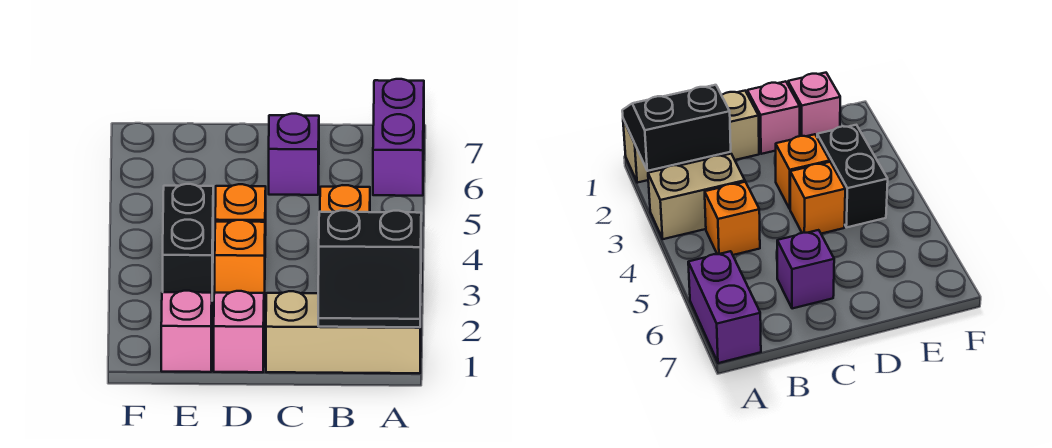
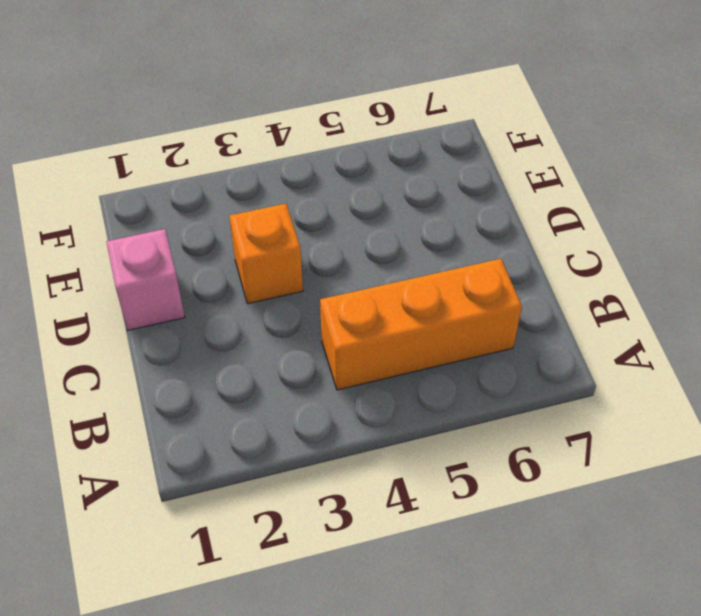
orange brick B4:B6 level 1 -> orange brick B4 level 1
none -> tan brick A1:C1 level 1
none -> tan brick A3:B3 level 1

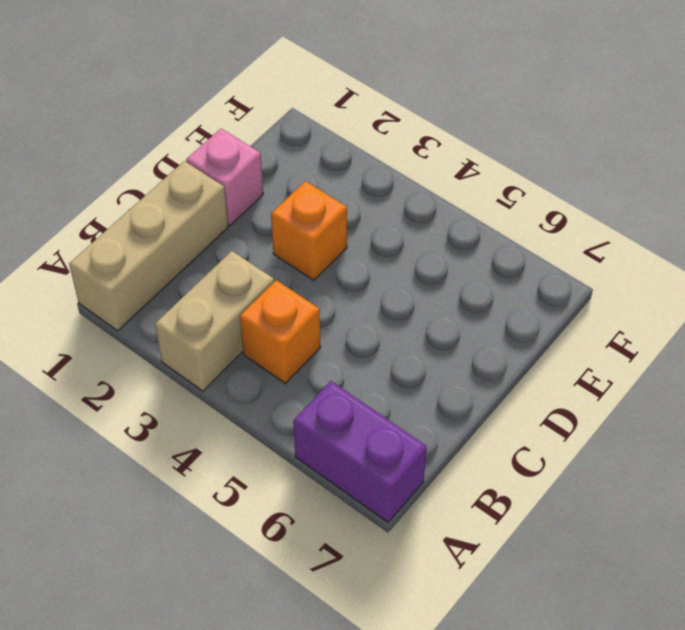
none -> purple brick C6 level 1
none -> orange brick D4 level 1

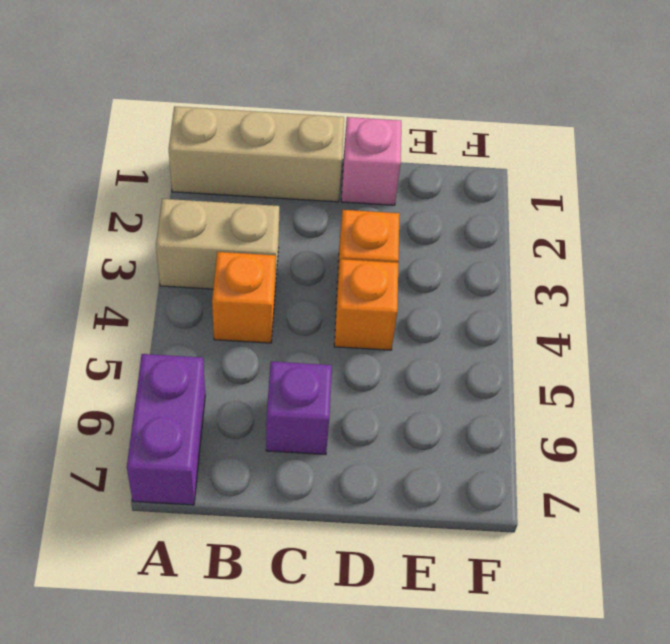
none -> pink brick E1 level 1
none -> black brick E3:E4 level 1

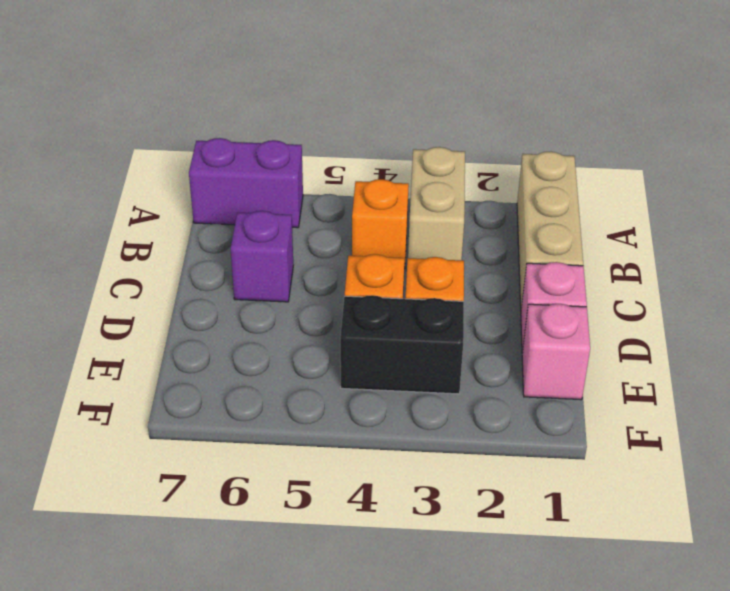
none -> black slope A1:B2 level 2 top 2

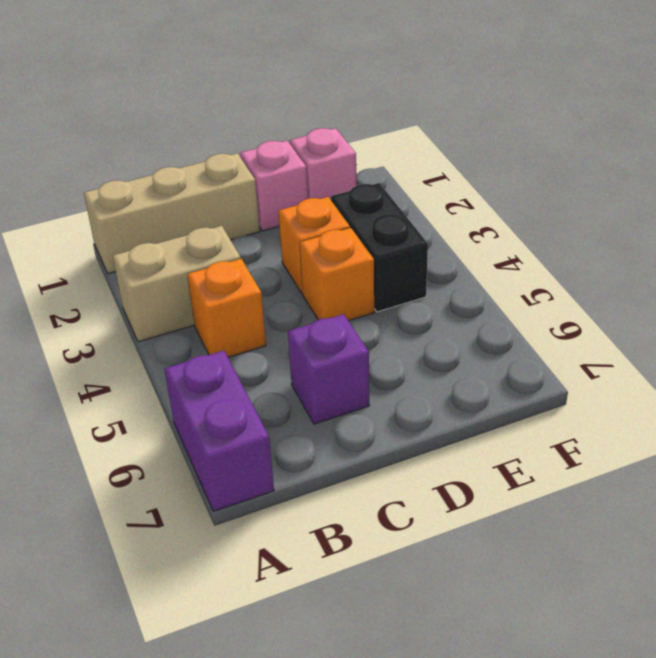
none -> black slope A1:B2 level 2 top 2

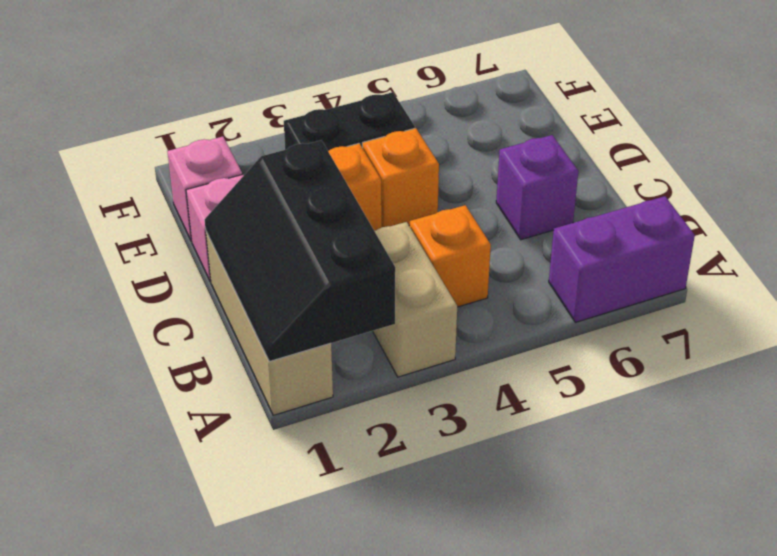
black slope A1:C2 level 2 top 2 -> black slope A1:B2 level 2 top 2

